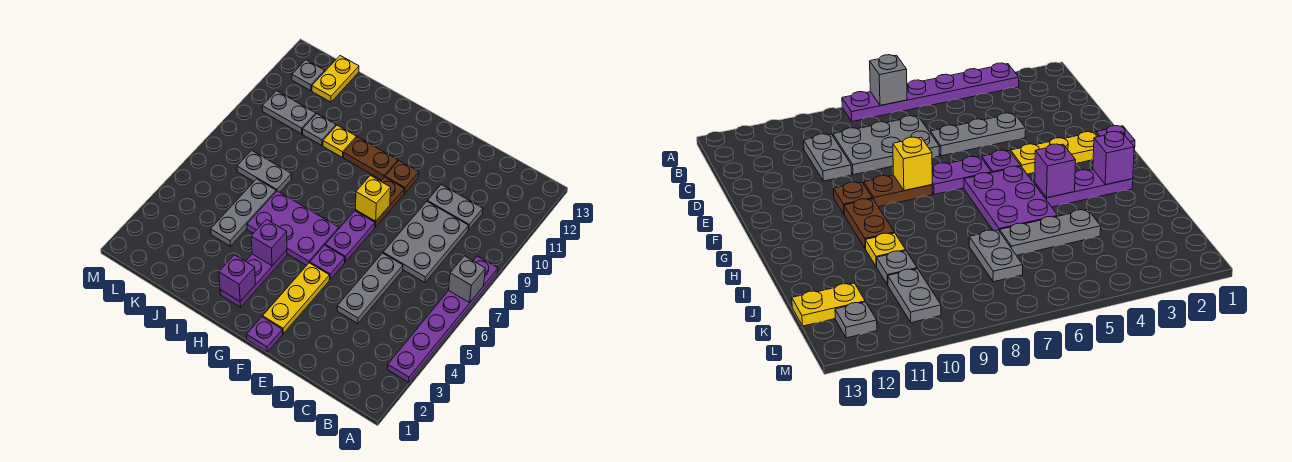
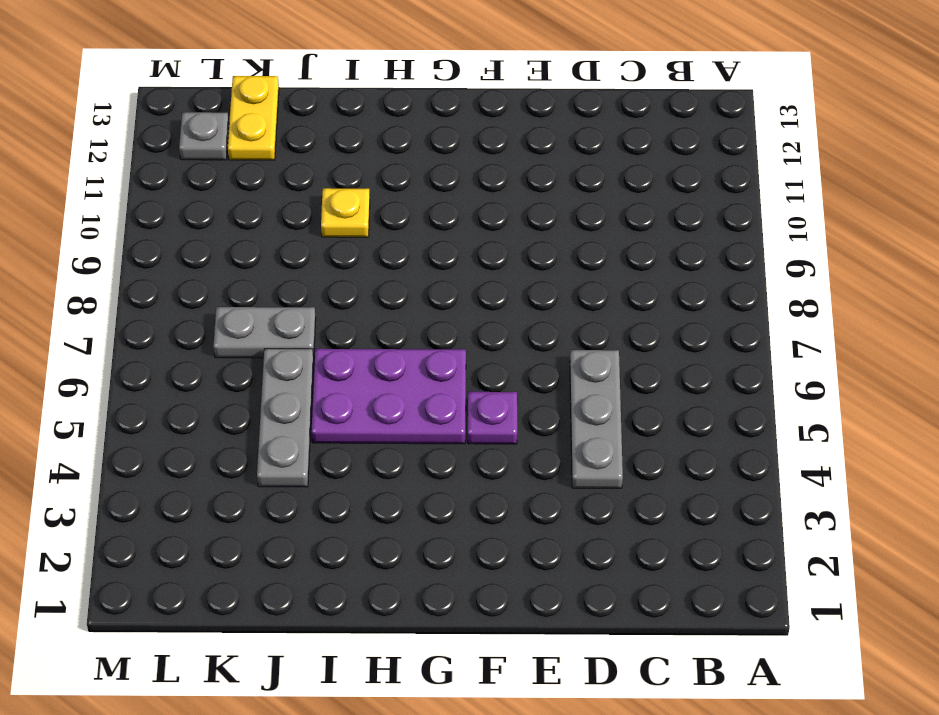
none -> purple plate A3:A8 level 1
none -> grey plate C7:D9 level 1
none -> grey plate C10:D10 level 1

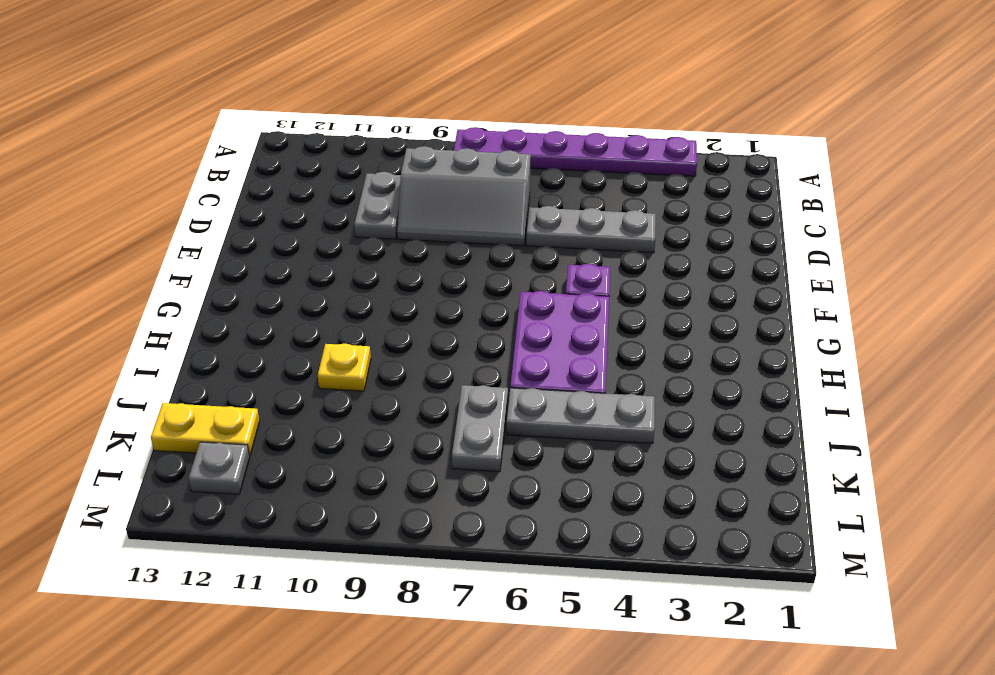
grey slope C7:D9 level 1 top C -> grey plate C7:D9 level 1
none -> purple plate F1 level 1
none -> yellow plate F2:F4 level 1
none -> purple plate F6:F7 level 1

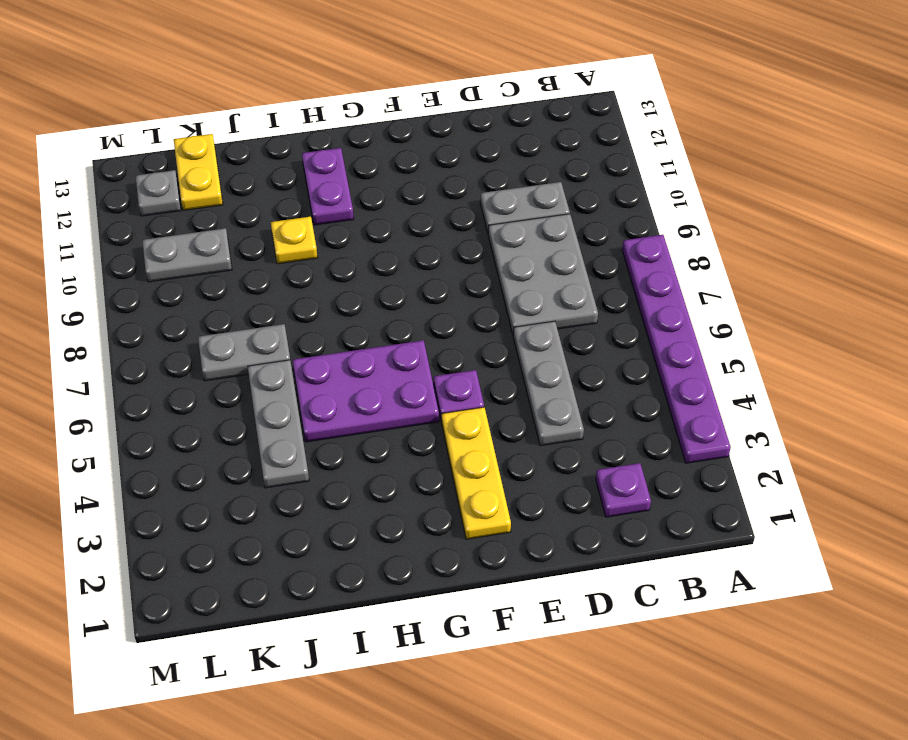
purple plate C2 level 1 -> purple plate F1 level 1
purple plate H11:H12 level 1 -> purple plate F6:F7 level 1
none -> brown plate F8:F9 level 1
none -> brown plate F10 level 1
none -> brown plate G10:H10 level 1

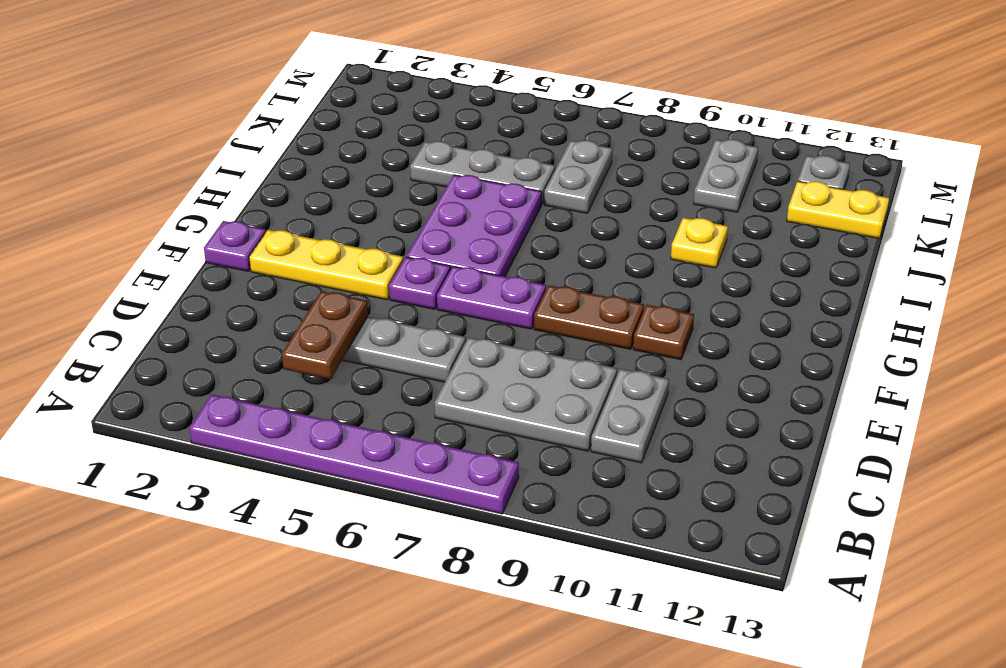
brown plate C4:D4 level 2 -> brown plate G10:H10 level 1
none -> purple plate H2:H4 level 1
none -> grey plate J10 level 1
none -> grey brick A7 level 2

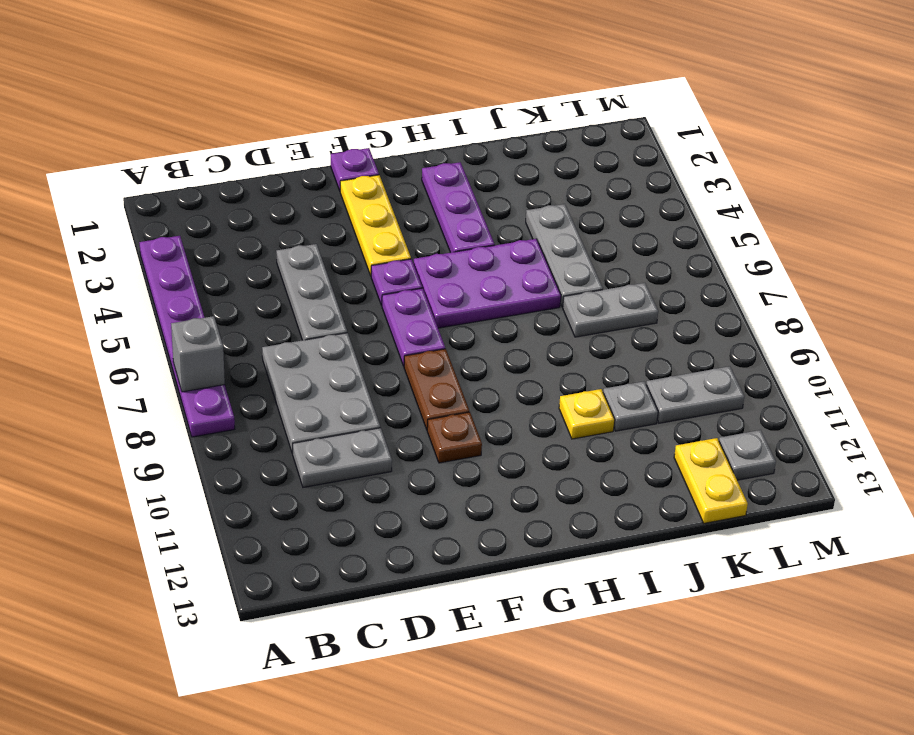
none -> brown plate G10:H10 level 1
none -> yellow brick F8 level 2
none -> purple brick H2 level 2

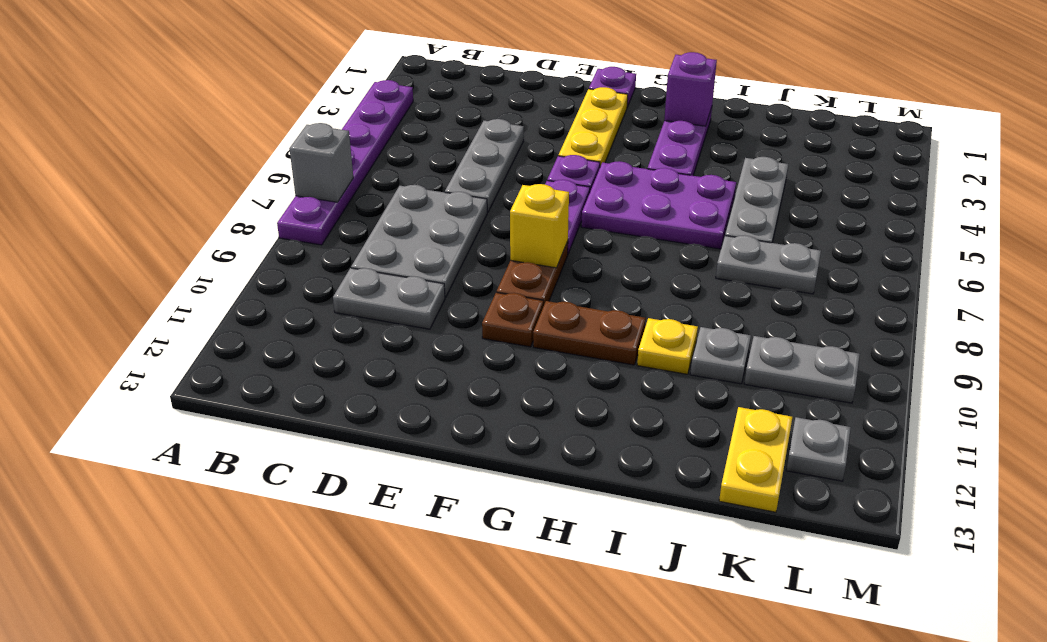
none -> purple brick H4 level 2

